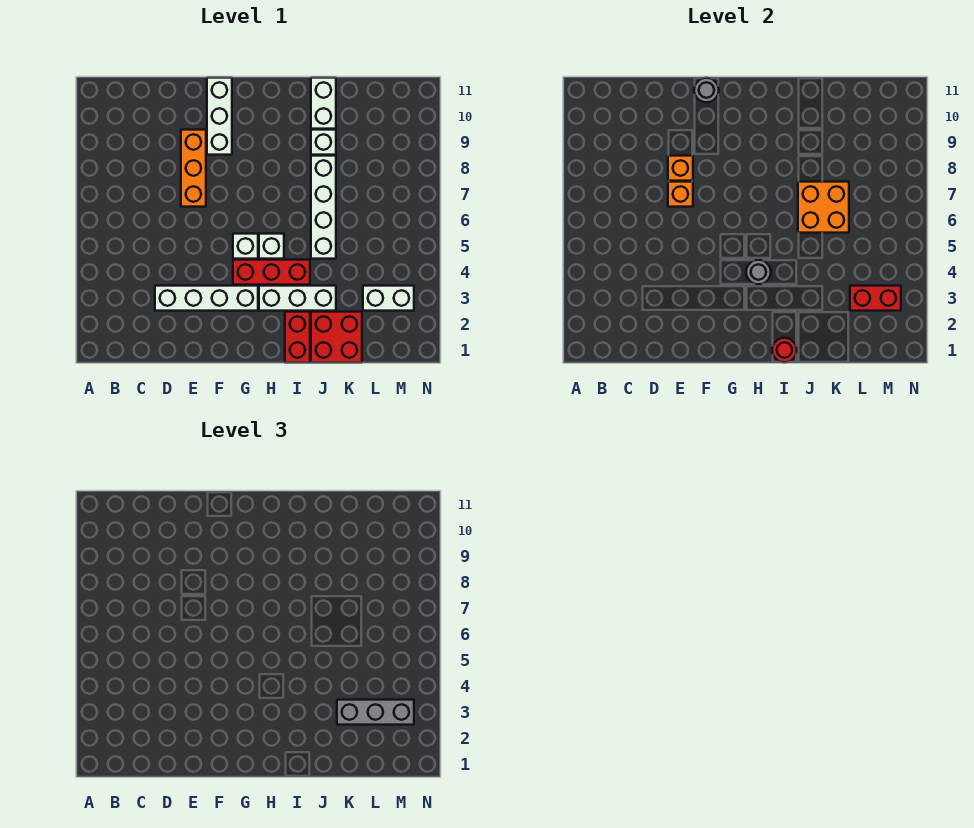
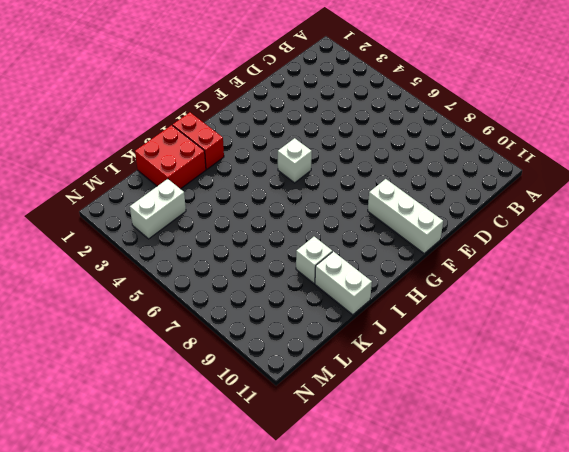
none -> white brick D3:G3 level 1
none -> orange brick E7:E9 level 1
none -> red brick G4:I4 level 1

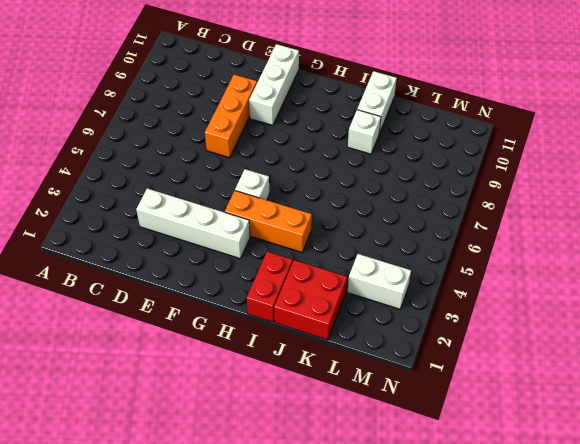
orange brick G4:I4 level 1 -> red brick G4:I4 level 1
none -> white brick H3:J3 level 1
none -> white brick H5 level 1
none -> white brick J5:J8 level 1

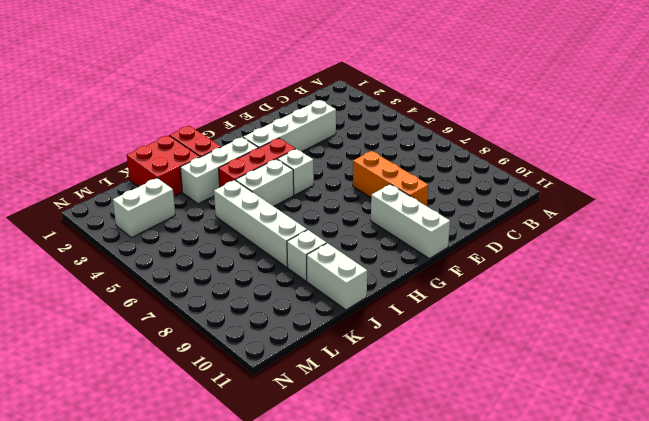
white brick H5:I5 level 1 -> white brick H5 level 1
none -> orange brick E7 level 2
none -> orange brick E8 level 2
none -> grey round brick F11 level 2

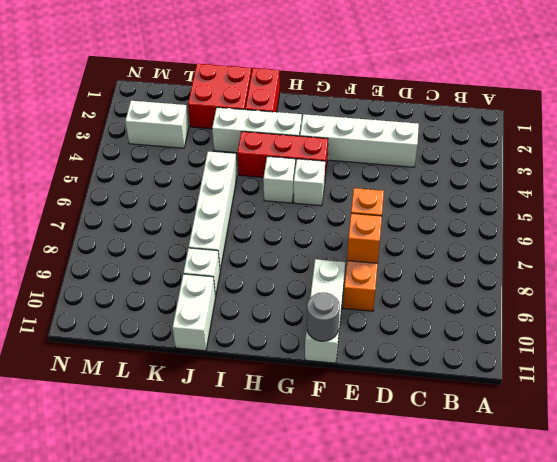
none -> grey round brick H4 level 2
none -> red round brick I1 level 2
none -> orange brick J6:K7 level 2

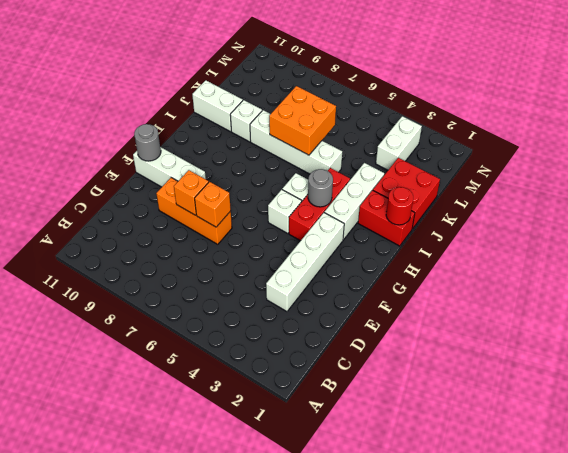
none -> red brick L3:M3 level 2
none -> grey brick K3:M3 level 3

